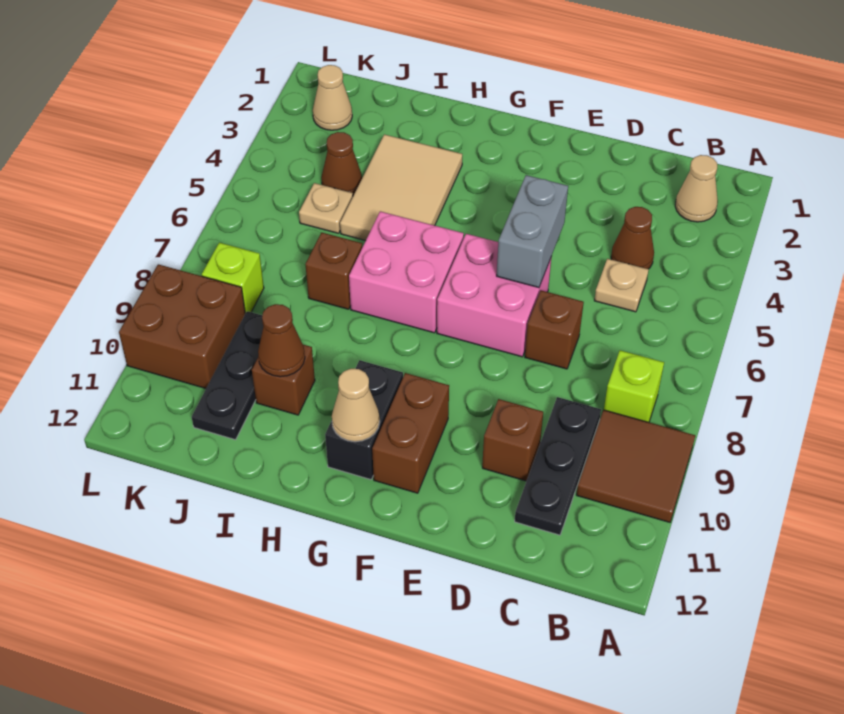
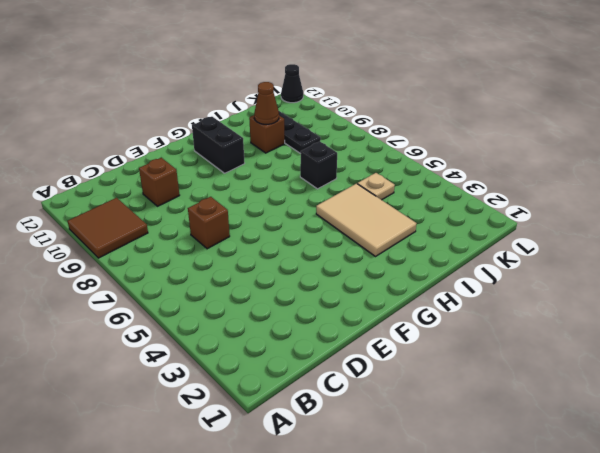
black brick I7 level 1 -> brown brick I7 level 1
black cone L12 level 1 -> none
none -> tan cone B2 level 1
none -> lime brick B8 level 1
none -> brown cone C4 level 1

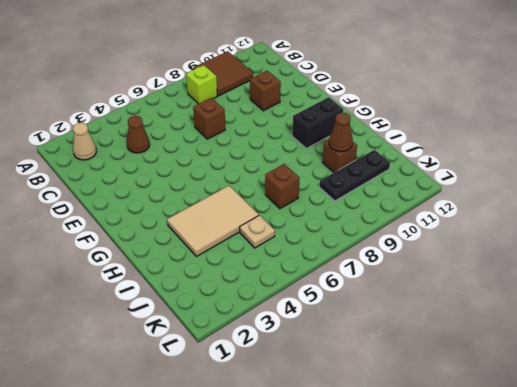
none -> tan plate C5 level 1
none -> black plate C9:C11 level 1
none -> pink brick E6:F7 level 1

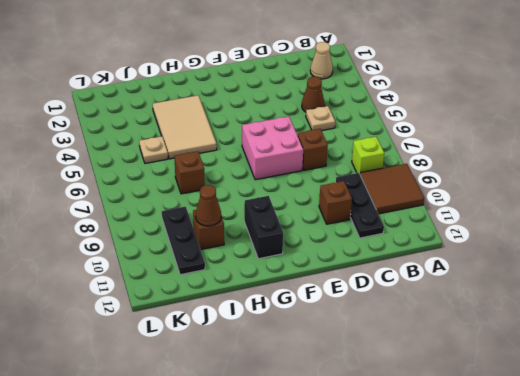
none -> brown brick F10:F11 level 1
none -> pink brick G6:H7 level 1
none -> brown cone J4 level 1

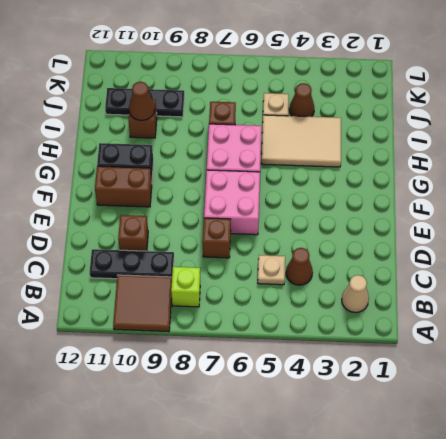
none -> tan cone K2 level 1
none -> lime brick K8 level 1
none -> brown brick K9:L10 level 1

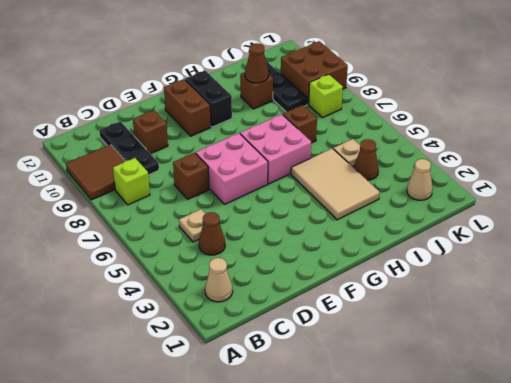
none -> grey brick E5:E6 level 2
none -> tan cone G11 level 2

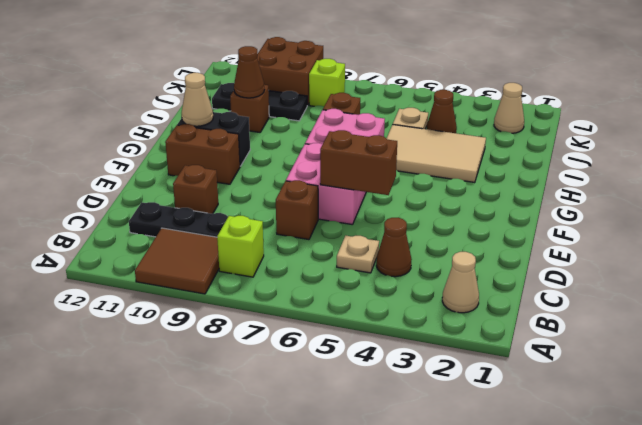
brown brick E5:E6 level 2 -> grey brick E5:E6 level 2

